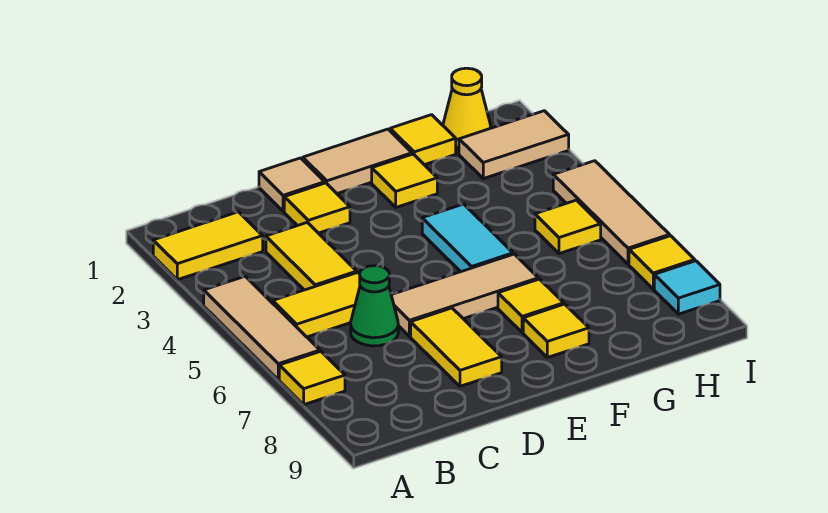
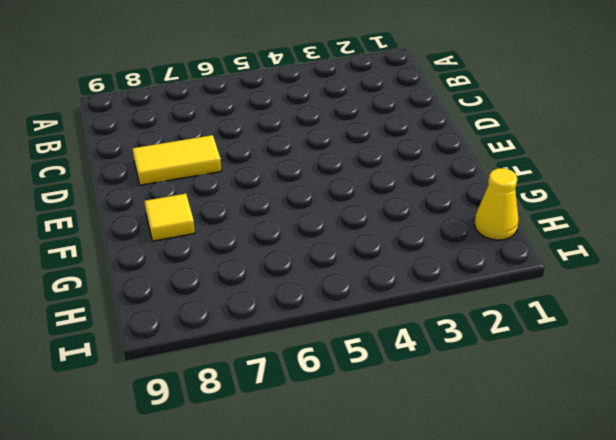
none -> yellow tile A2:B2 level 1
none -> tan tile A4:A6 level 1
none -> yellow tile A7 level 1

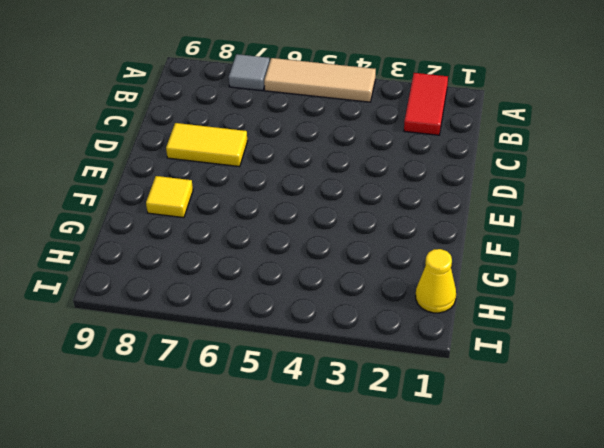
red tile A2:B2 level 1 -> yellow tile A2:B2 level 1
grey tile A7 level 1 -> yellow tile A7 level 1
none -> yellow tile B5:C5 level 1
none -> yellow tile C3:C4 level 1
none -> green cone C6 level 1

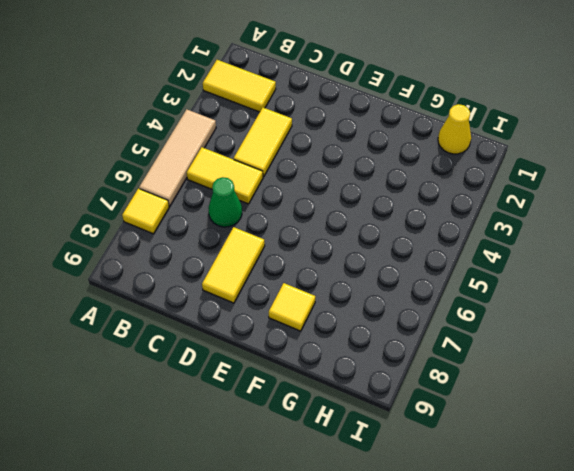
none -> tan tile D1 level 1
none -> yellow tile D2 level 1
none -> tan tile D6:F6 level 1

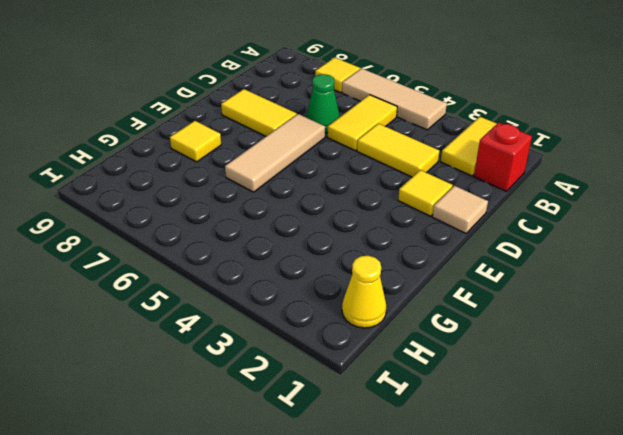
red brick B1 level 1 -> none
none -> tan tile E1:F1 level 1
none -> yellow tile F2 level 1
none -> cyan tile F4:F5 level 1

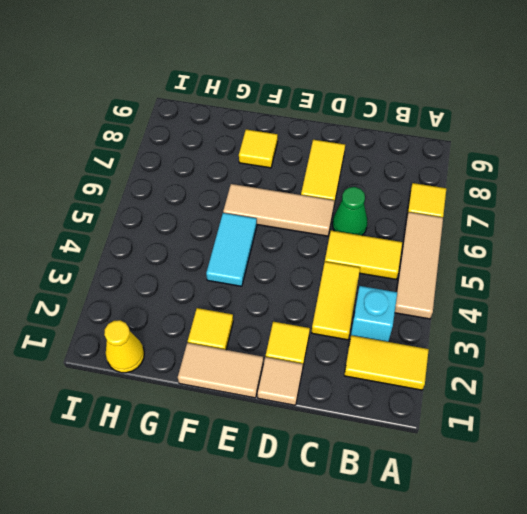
cyan brick B3 level 1 -> none
none -> yellow tile F7 level 1
none -> yellow tile G1 level 1
none -> tan tile H2:I2 level 1

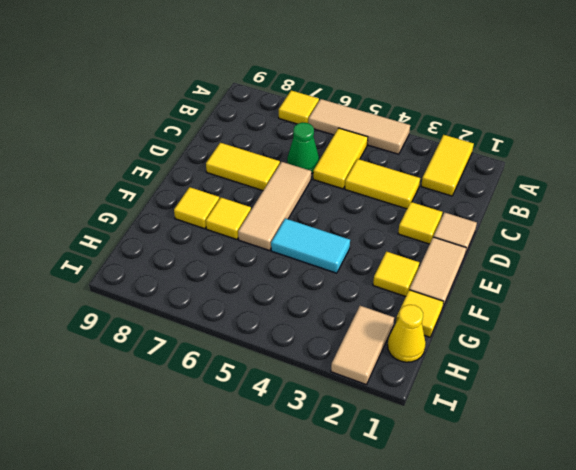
none -> yellow tile H5 level 1
none -> tan tile I4:I6 level 1
none -> yellow tile I7 level 1

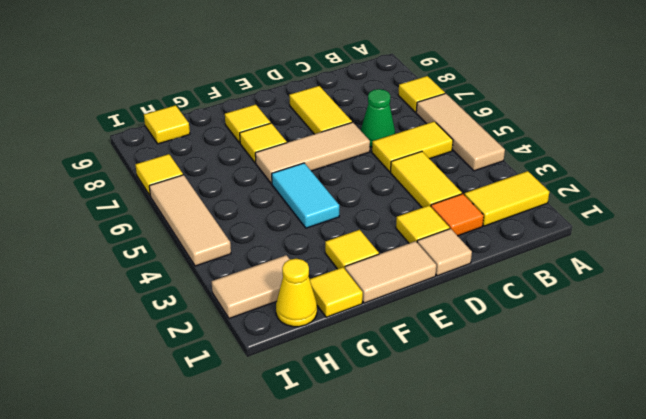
orange tile C2 level 1 -> none
yellow tile H9 level 1 -> yellow tile H5 level 1
none -> cyan tile I8 level 1

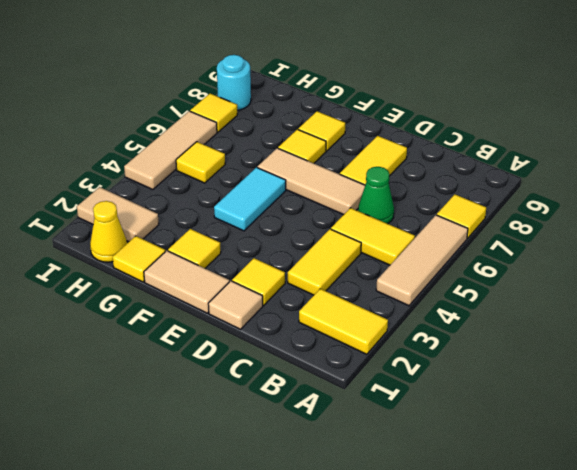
cyan round brick I8 level 1 -> cyan tile I8 level 1

